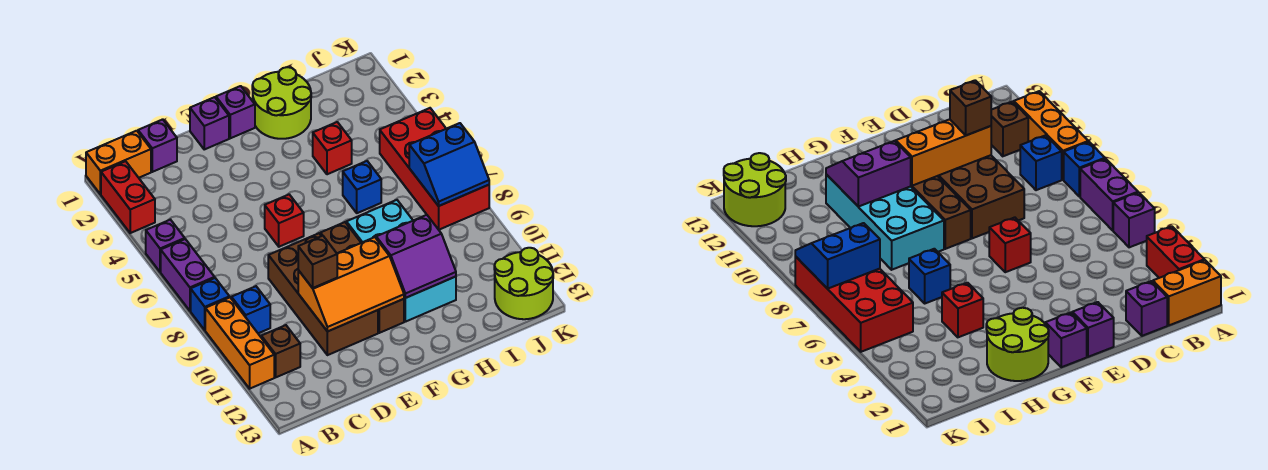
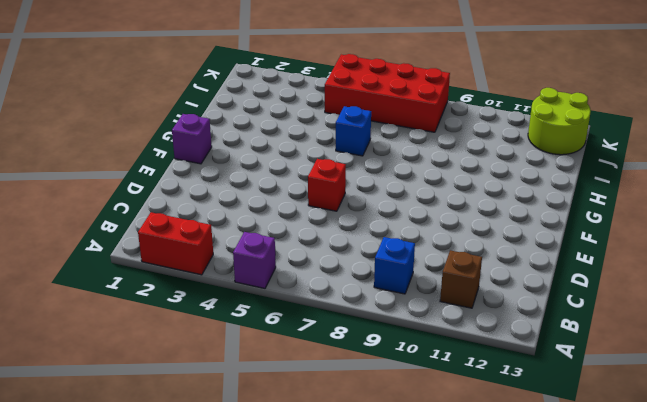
none -> orange brick A1:B1 level 1
none -> purple brick A6:A7 level 1
none -> blue brick A8 level 1

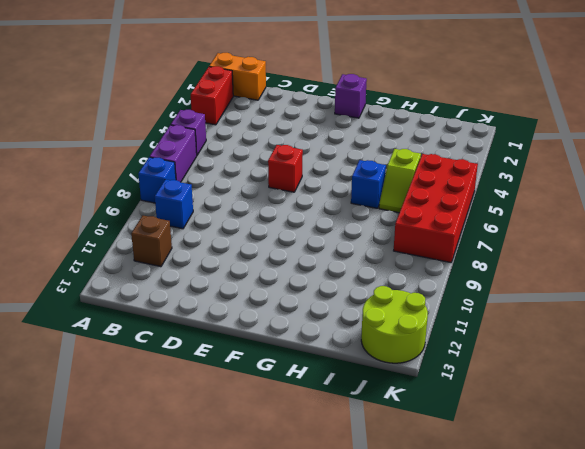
lime slope I5:I6 level 1 top 5 -> none
none -> orange brick A9:A11 level 1
none -> purple brick C1 level 1
none -> brown brick D8:E11 level 1

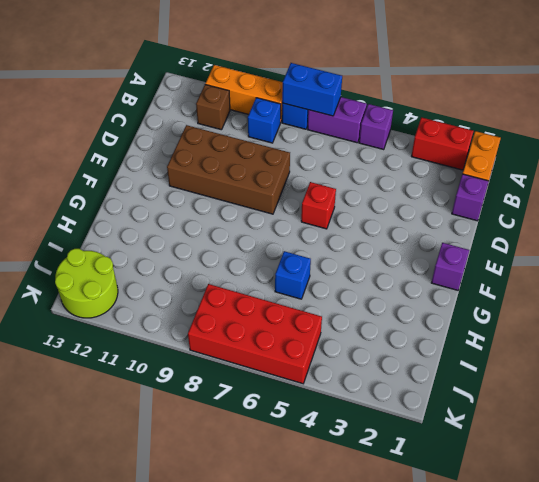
blue brick A7:A8 level 2 -> none
none -> purple brick E1 level 1
none -> brown brick F8:F11 level 1
none -> lime round brick G1:H2 level 1

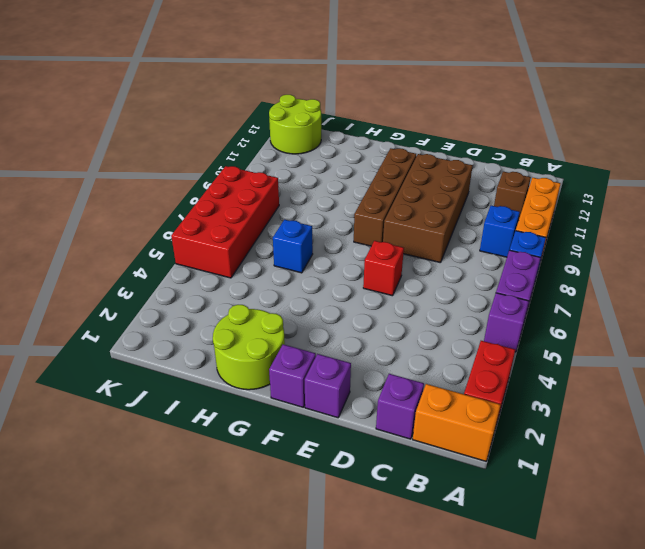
none -> cyan brick G8:H11 level 1
none -> red brick H4 level 1
none -> orange slope D10:F11 level 2 top 10

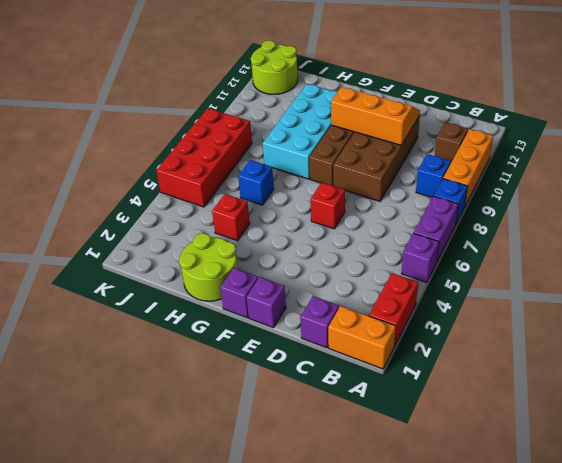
none -> purple slope G10:H11 level 2 top 10
none -> blue slope J7:K8 level 2 top 7
none -> brown brick D10 level 3

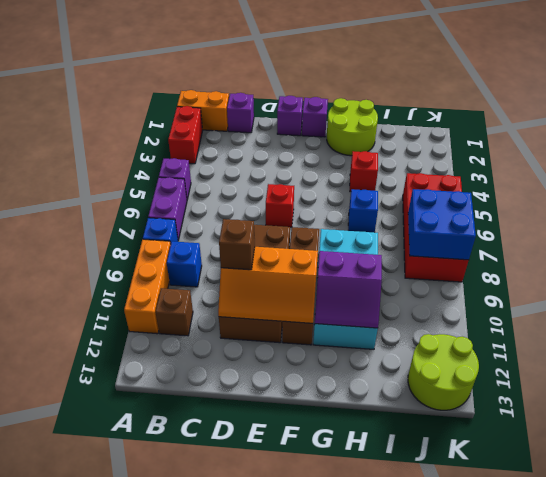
blue brick J7:K8 level 2 -> blue slope J7:K8 level 2 top 7

